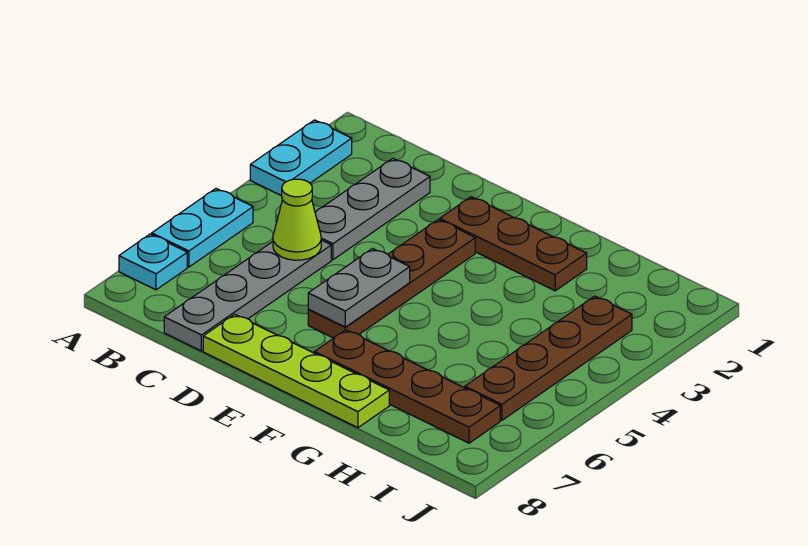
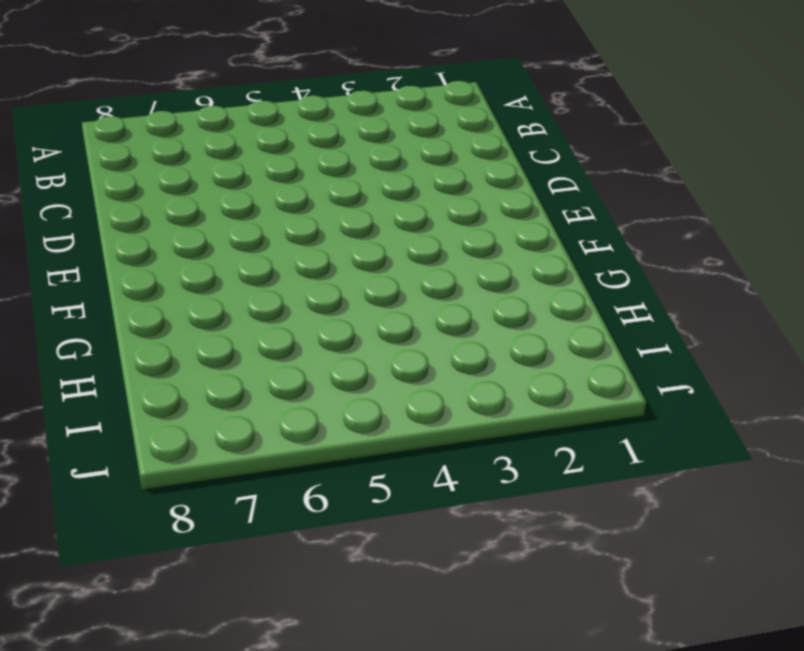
none -> cyan plate A2:A3 level 1
none -> cyan plate A5:A6 level 1
none -> cyan plate A7 level 1

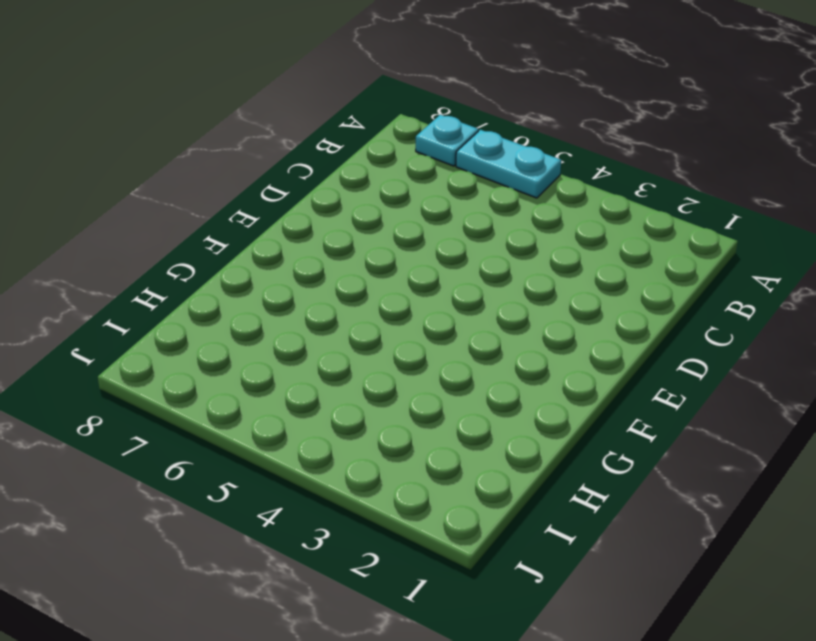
none -> cyan plate A2:A3 level 1
none -> grey plate C2:C4 level 1
none -> grey plate C5:C8 level 1

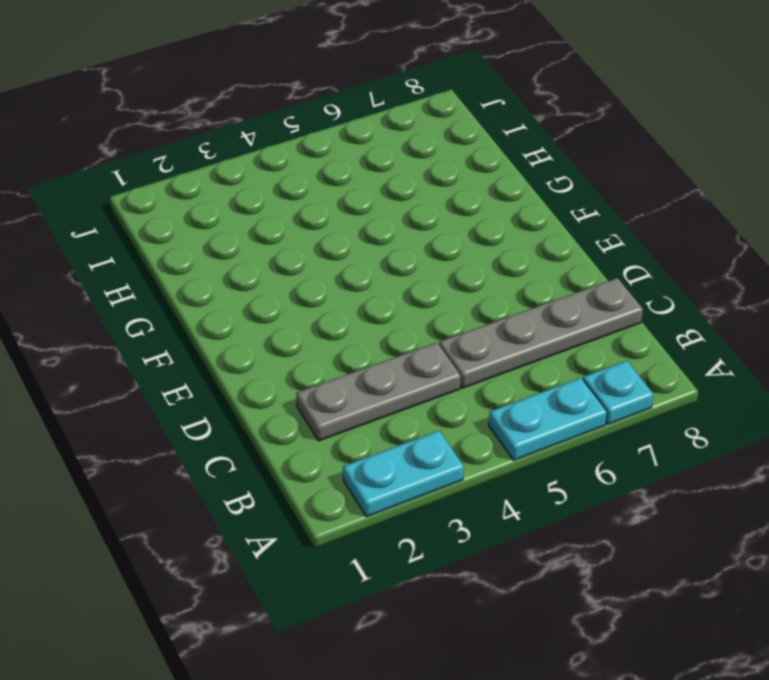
none -> lime plate D8:G8 level 1
none -> brown plate E2:G2 level 1
none -> brown plate E3:E6 level 1

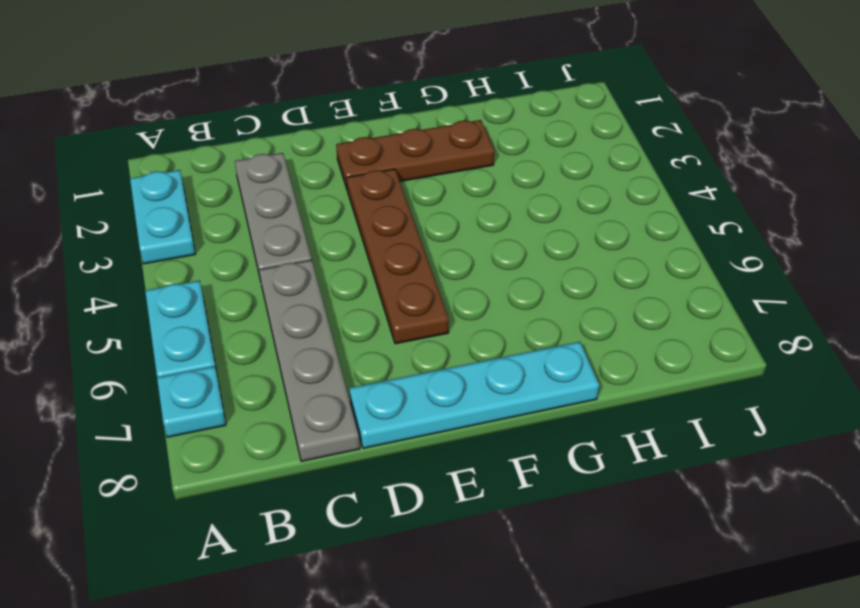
cyan plate D8:G8 level 1 -> lime plate D8:G8 level 1
none -> brown plate F7:I7 level 1
none -> brown plate I3:I6 level 1
none -> lime cone C5 level 2

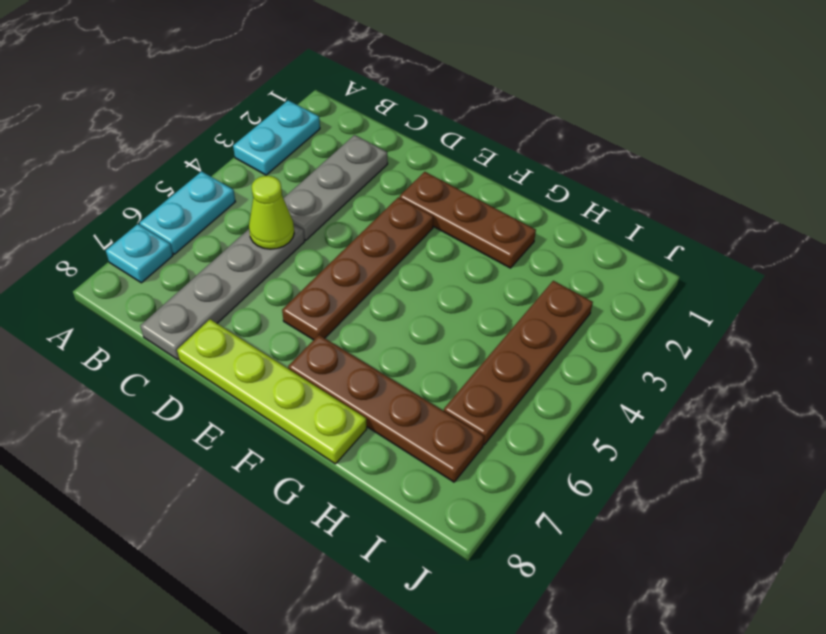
none -> grey plate E5:E6 level 2

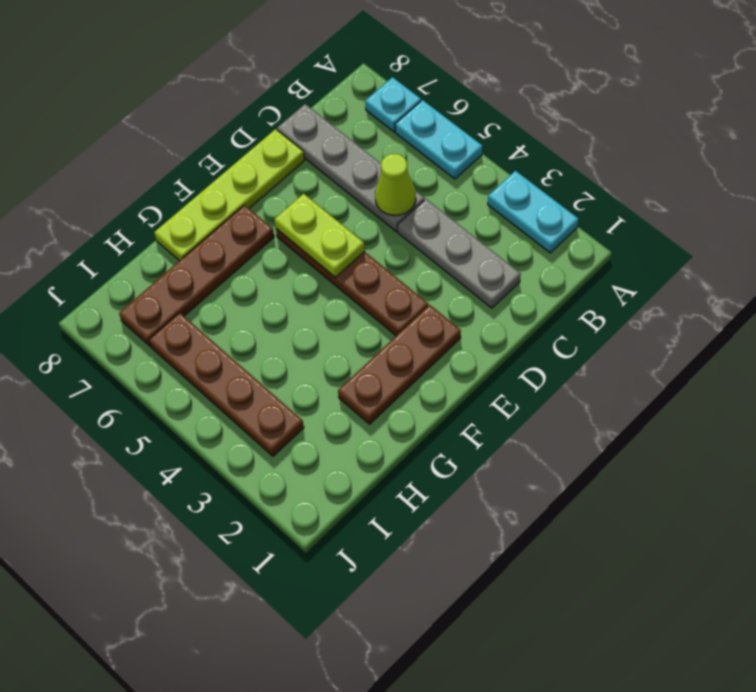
lime plate E5:E6 level 2 -> grey plate E5:E6 level 2

